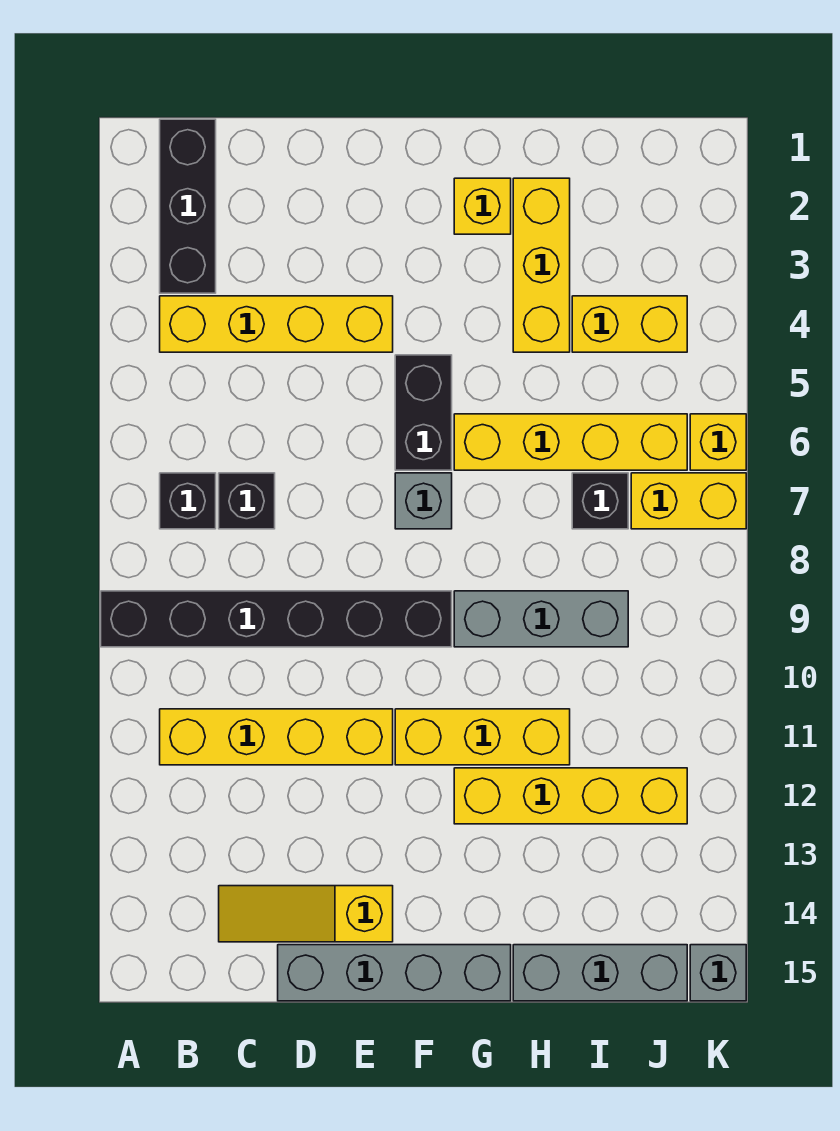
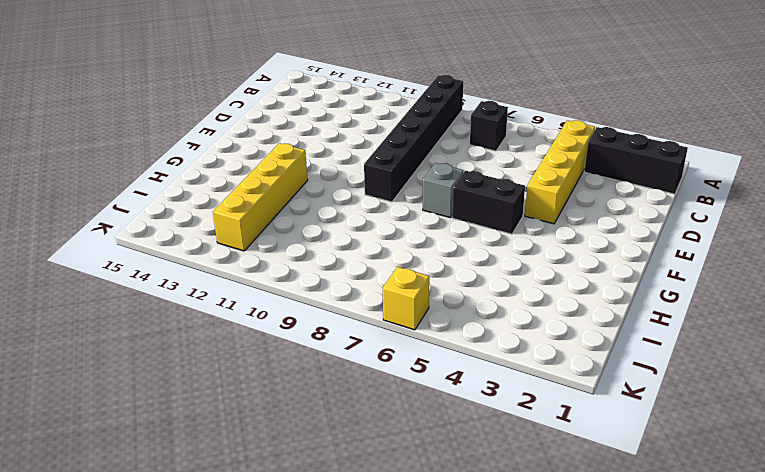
none -> yellow brick B11:E11 level 1
none -> black brick C7 level 1
none -> yellow slope C14:E14 level 1 top E

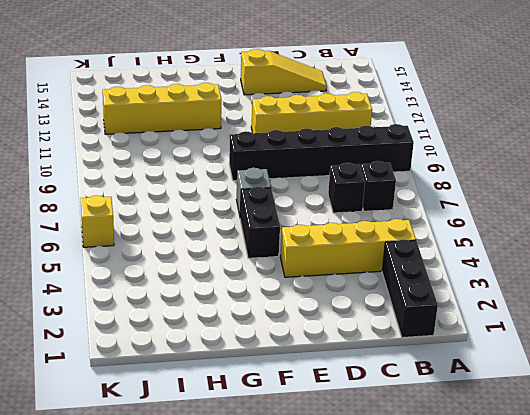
none -> grey brick D15:G15 level 1
none -> yellow brick F11:H11 level 1
none -> yellow brick G2 level 1

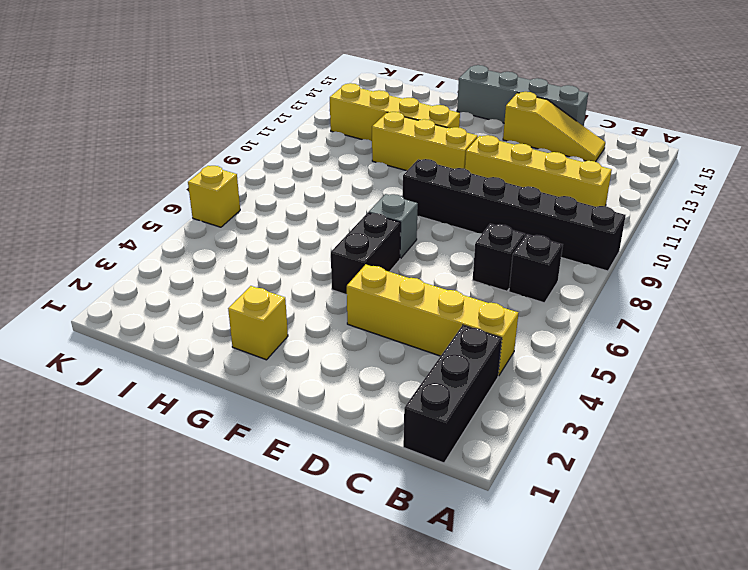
none -> yellow brick G6:J6 level 1
none -> grey brick G9:I9 level 1
none -> yellow brick H2:H4 level 1

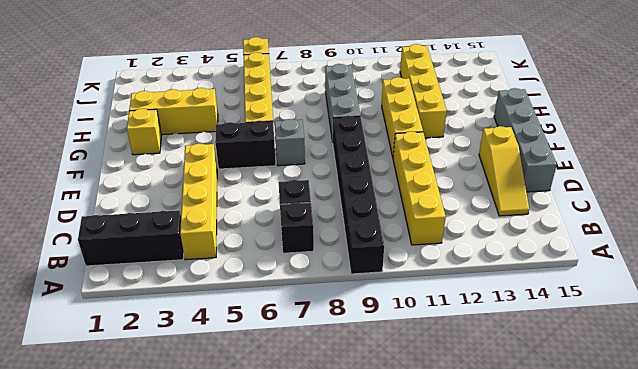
none -> grey brick H15:J15 level 1
none -> yellow brick I4:J4 level 1
none -> black brick I7 level 1

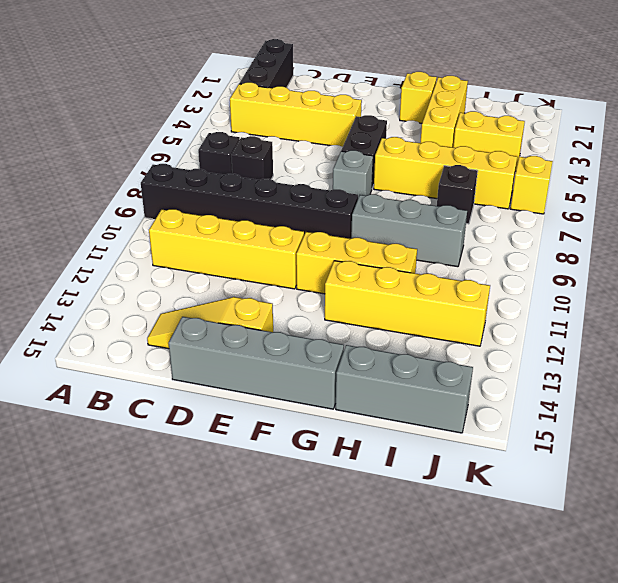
none -> yellow brick J7:K7 level 1
none -> grey brick K15 level 1

